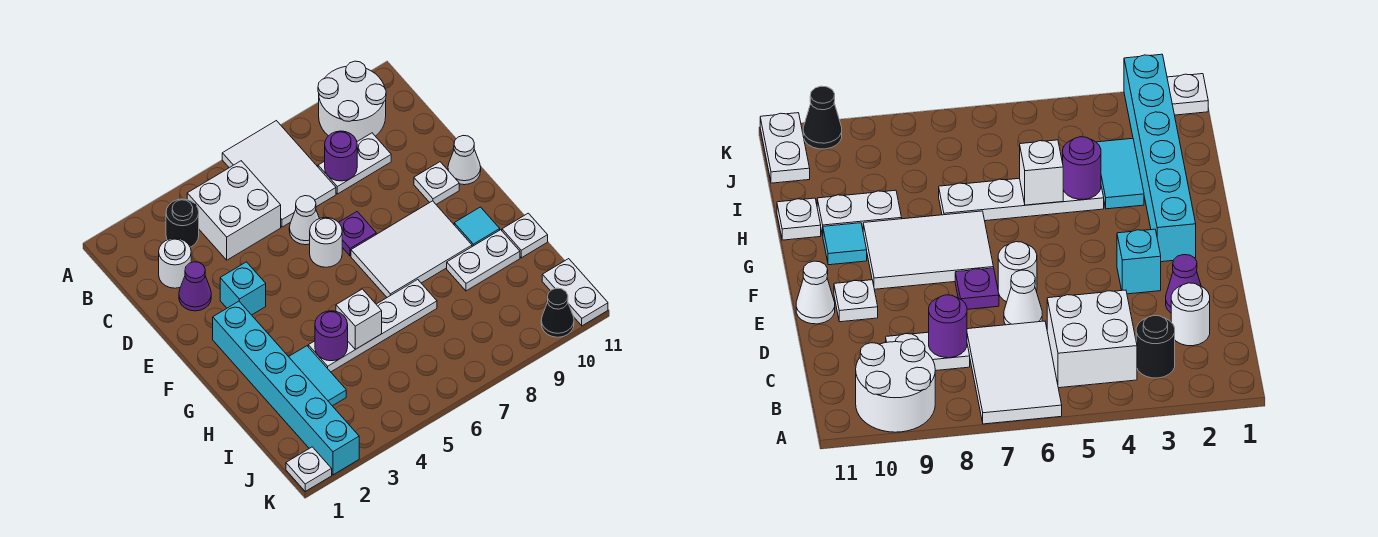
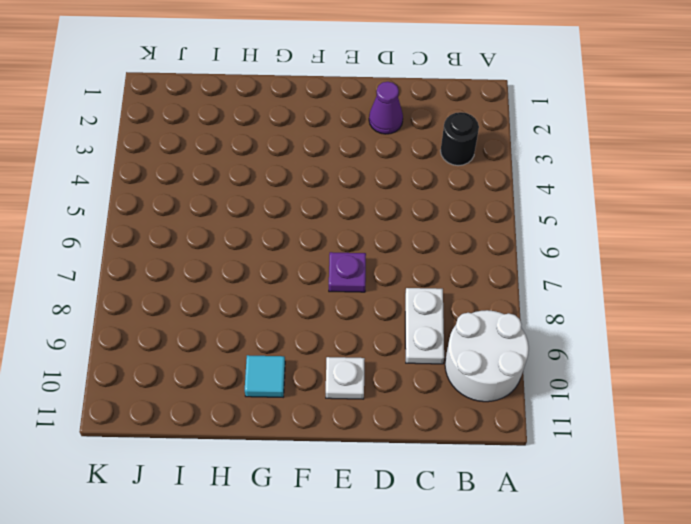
none -> white tile A6:C7 level 1
none -> white brick B4:C5 level 1
none -> white round brick C2 level 1

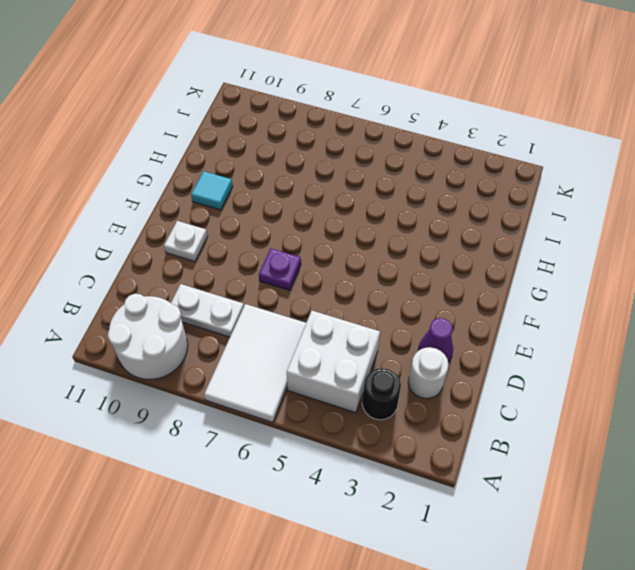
none -> white cone D6 level 1
none -> cyan brick E3 level 1
none -> white round brick E6 level 1

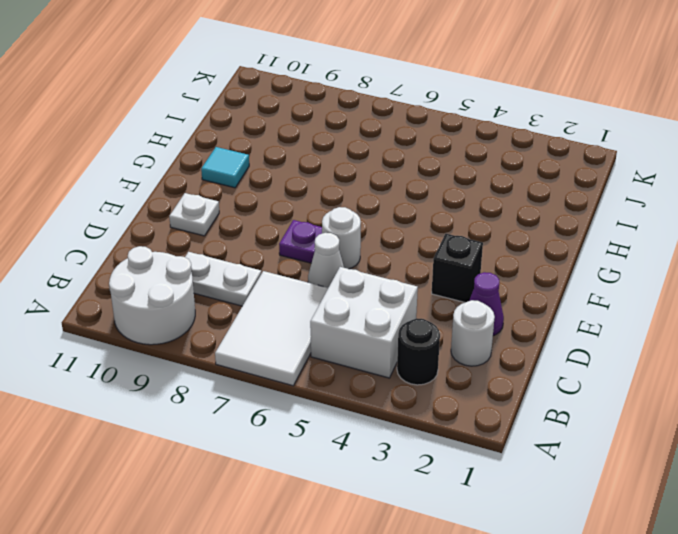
black brick E3 level 1 -> cyan brick E3 level 1
none -> white cone E11 level 1
none -> cyan brick F2:K2 level 1
none -> white tile F7:G9 level 1

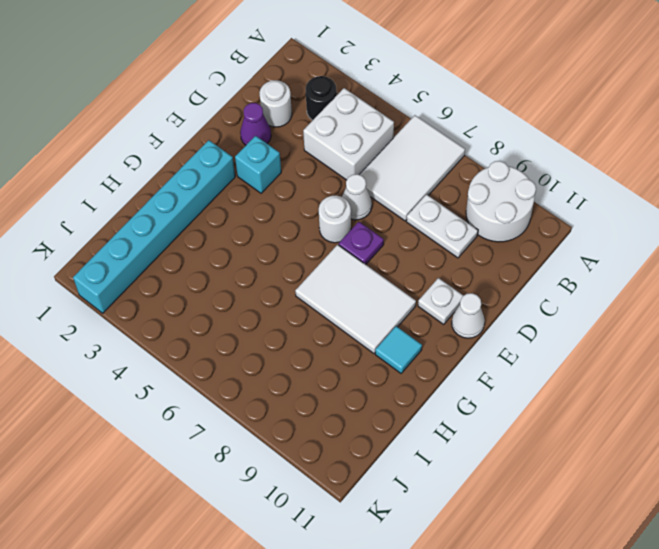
none -> cyan tile H3:I3 level 1
none -> white plate H4:H7 level 1
none -> white plate H9:H10 level 1

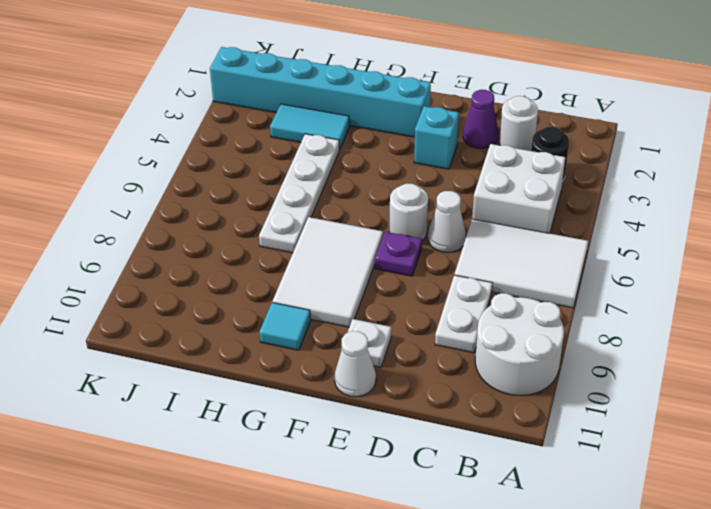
none -> white plate H9:H10 level 1
none -> white plate H11 level 1
none -> white plate J11:K11 level 1

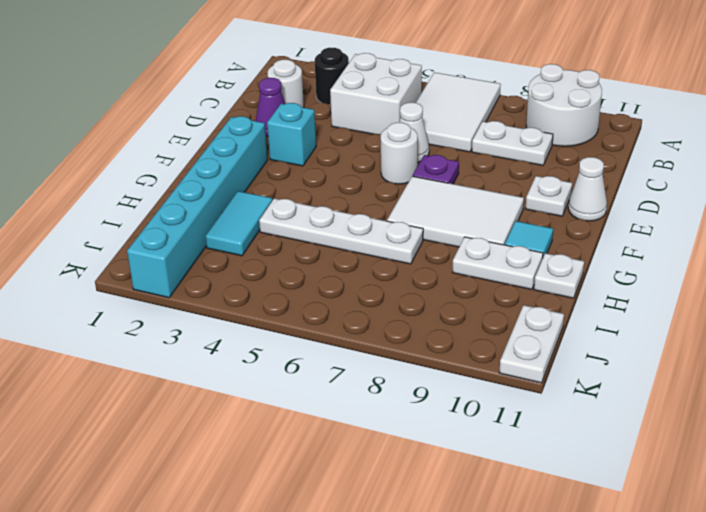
none -> white plate K1 level 1
none -> black cone K10 level 1
none -> purple round brick C8 level 2

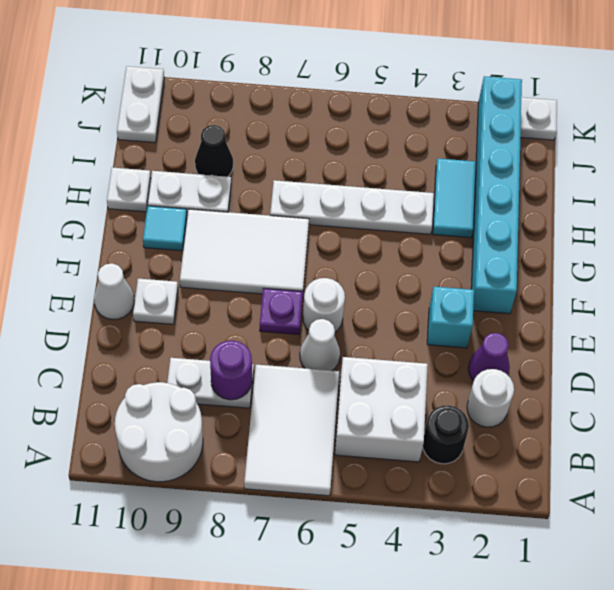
black cone I9 level 1 -> black cone K10 level 1
none -> purple round brick H4 level 2
none -> white brick H5 level 2

